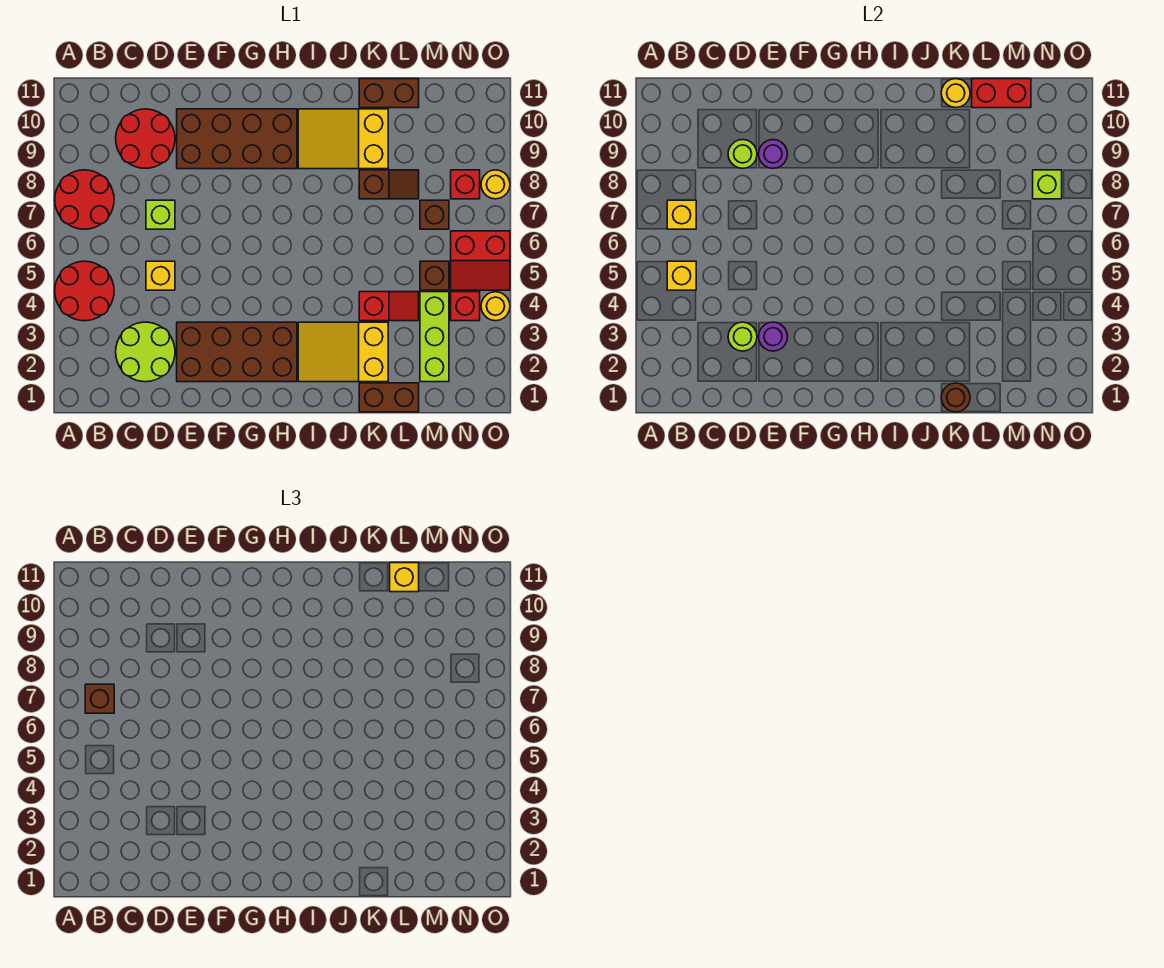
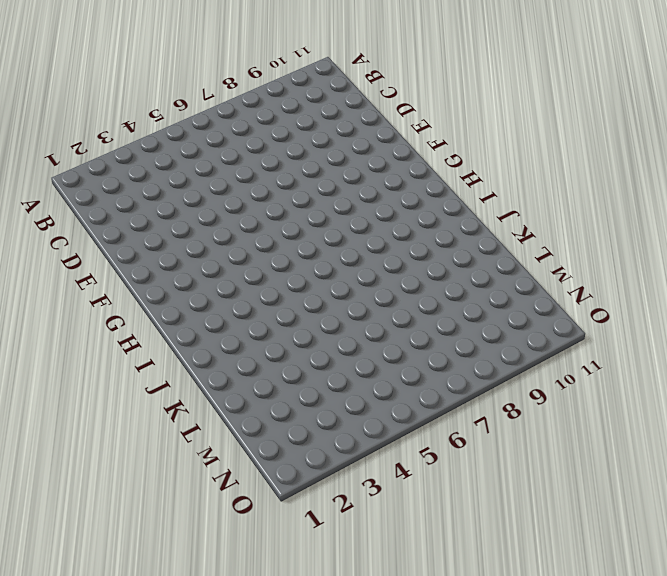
none -> red round brick A4:B5 level 1
none -> red round brick A7:B8 level 1
none -> lime round brick C2:D3 level 1
none -> red round brick C9:D10 level 1

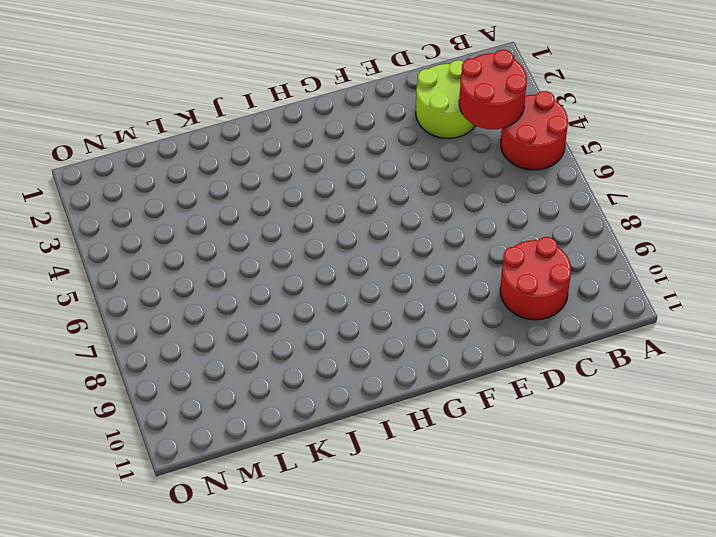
red round brick B3:C4 level 2 -> red round brick A7:B8 level 1
none -> yellow brick D5 level 1
none -> lime brick D7 level 1
none -> brown brick E2:H3 level 1
none -> brown brick E9:H10 level 1

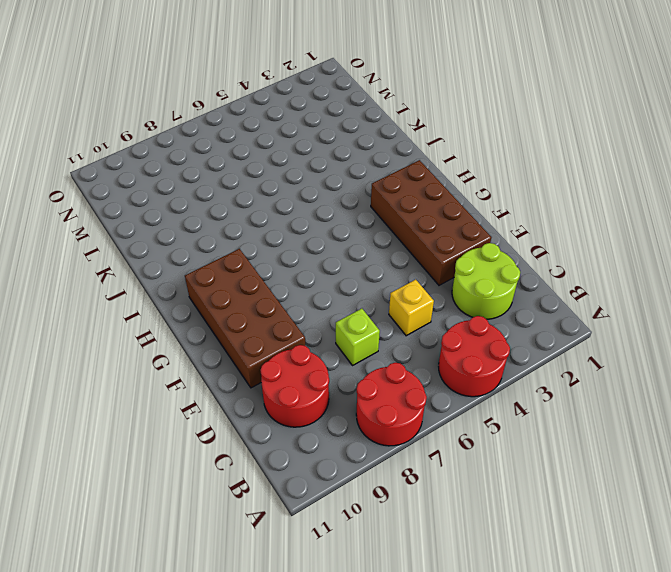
none -> yellow slope I2:K3 level 1 top K
none -> yellow slope I9:K10 level 1 top K
none -> brown brick K1:L1 level 1
none -> red slope K4:L4 level 1 top K

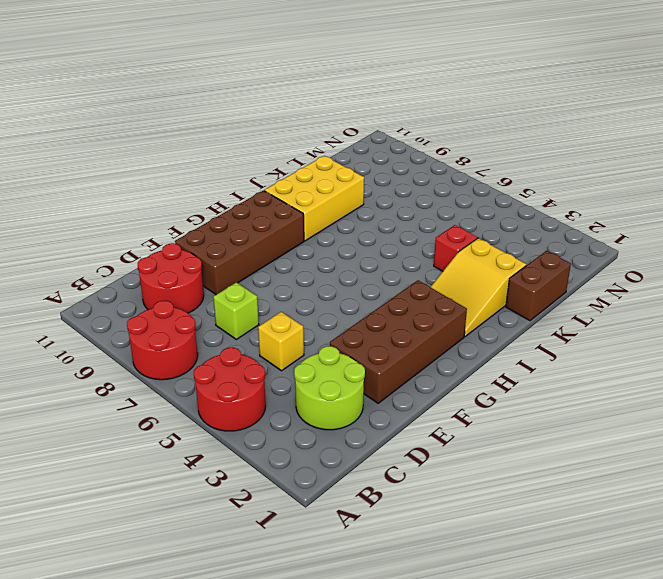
yellow brick I9:K10 level 1 -> yellow slope I9:K10 level 1 top K
none -> brown slope K8:L8 level 1 top K
none -> brown brick K11:L11 level 1
none -> lime brick M2:M4 level 1
none -> brown brick M5 level 1

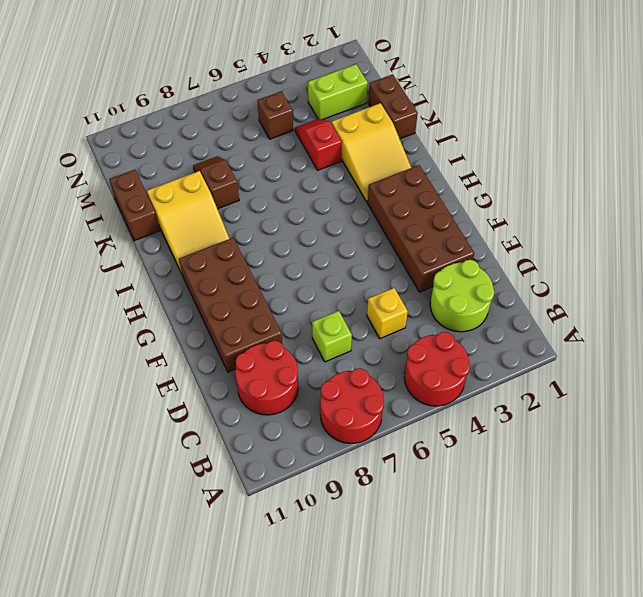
lime brick M2:M3 level 1 -> lime brick M2:M4 level 1
none -> brown brick M7 level 1
none -> red brick N4 level 1
none -> red slope N5:O6 level 1 top 6
none -> red brick N8 level 1

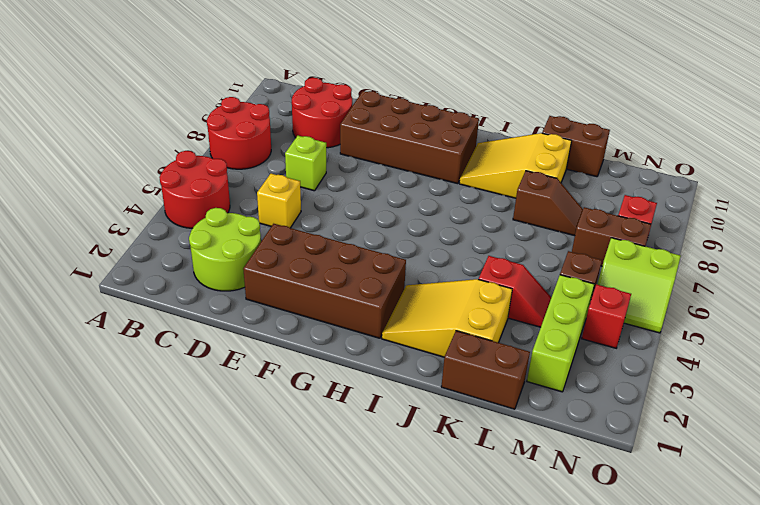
brown brick M7:N7 level 1 -> brown brick M7 level 1
lime slope N5:O6 level 1 top 6 -> red slope N5:O6 level 1 top 6
none -> yellow round brick O4 level 1
none -> yellow round brick O8 level 1
none -> yellow brick B5 level 2
none -> yellow brick B7 level 2

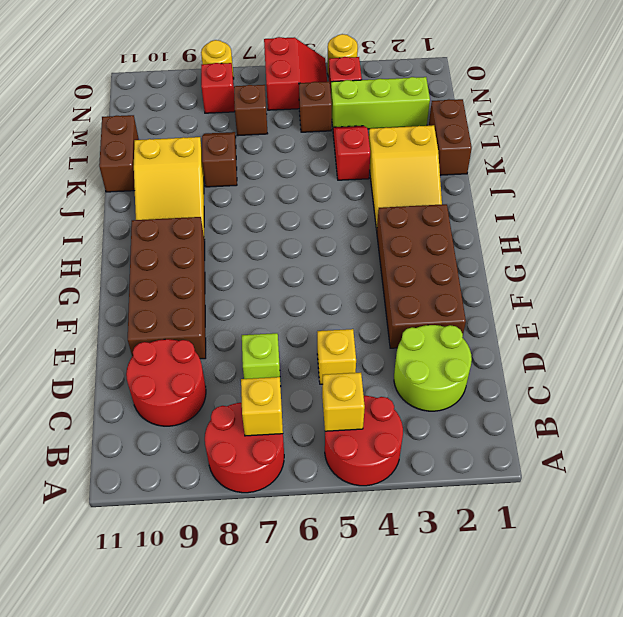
none -> lime round brick D3 level 2
none -> lime round brick D9 level 2
none -> purple round brick E3 level 2
none -> purple round brick E9 level 2

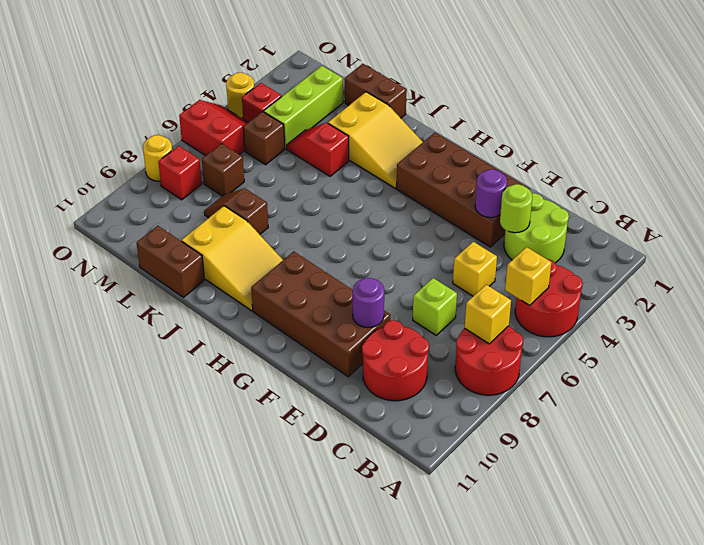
none -> lime round brick D9 level 2
none -> brown round brick K1 level 2
none -> yellow round brick K11 level 2
none -> red brick L11:M11 level 2

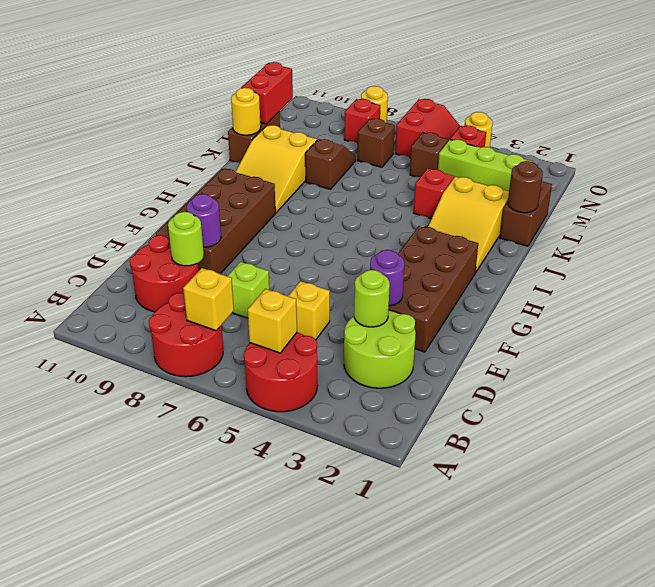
none -> lime brick N8 level 2
none -> brown brick B7 level 3
none -> yellow brick L11 level 3

